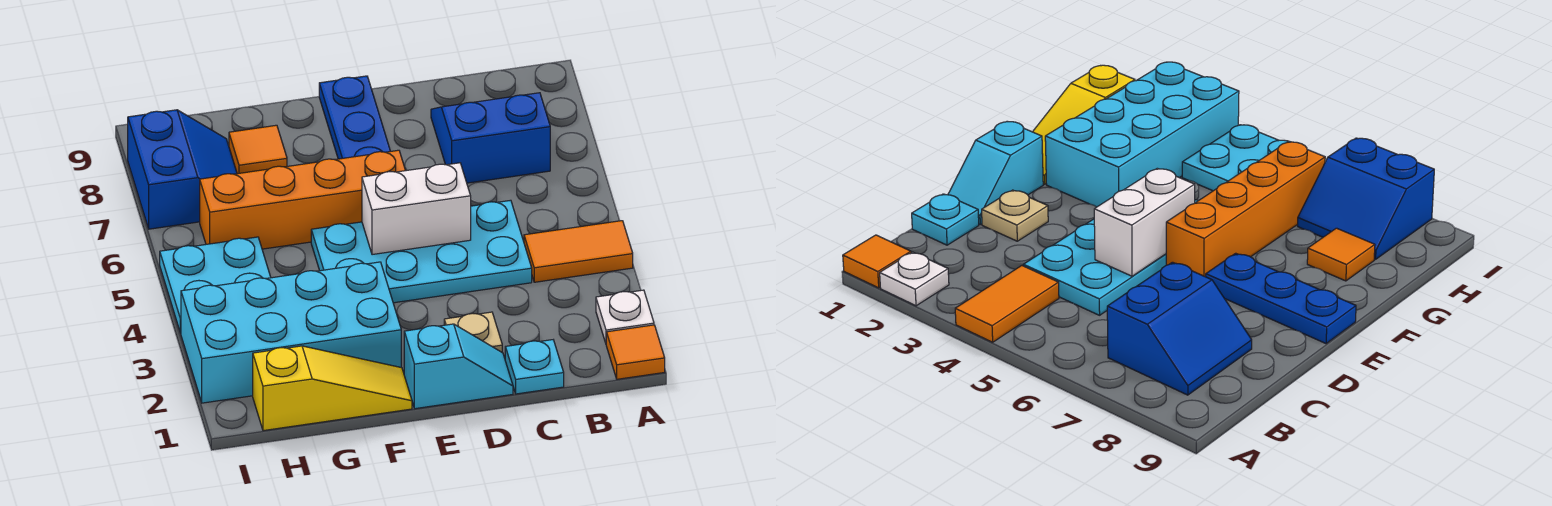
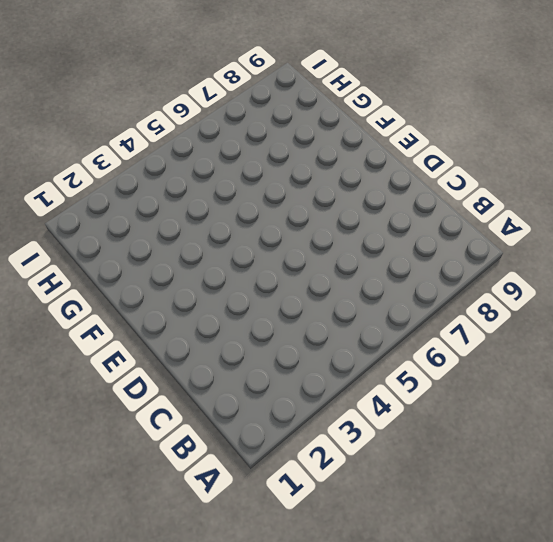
none -> orange tile A1 level 1
none -> white plate A2 level 1
none -> orange tile A4:B4 level 1

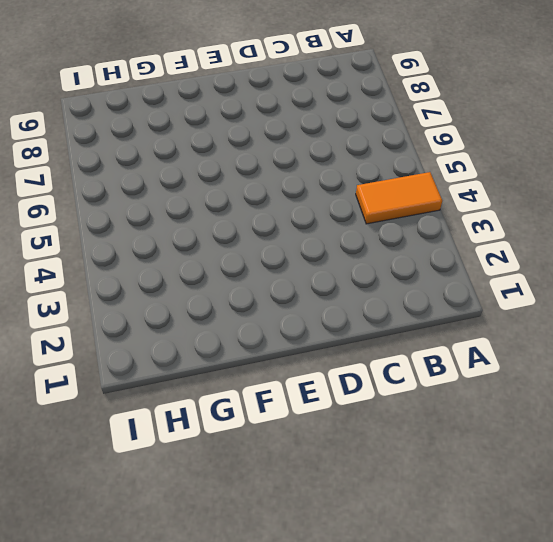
none -> orange tile A1 level 1
none -> white plate A2 level 1
none -> blue slope B7:C8 level 1 top 7

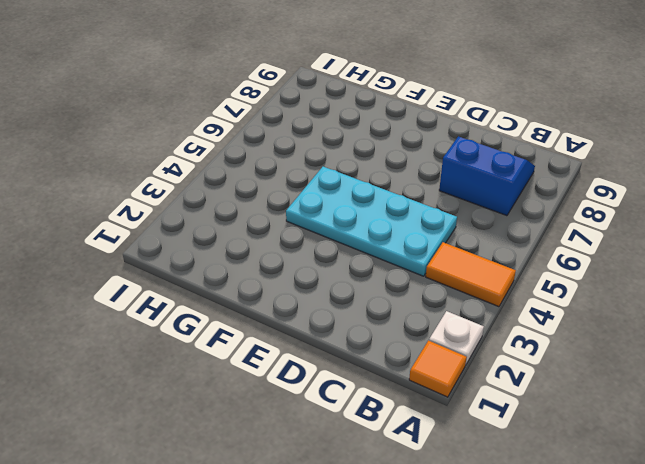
none -> cyan plate C1 level 1
none -> cyan slope D1:E1 level 1 top E
none -> tan plate D2 level 1

